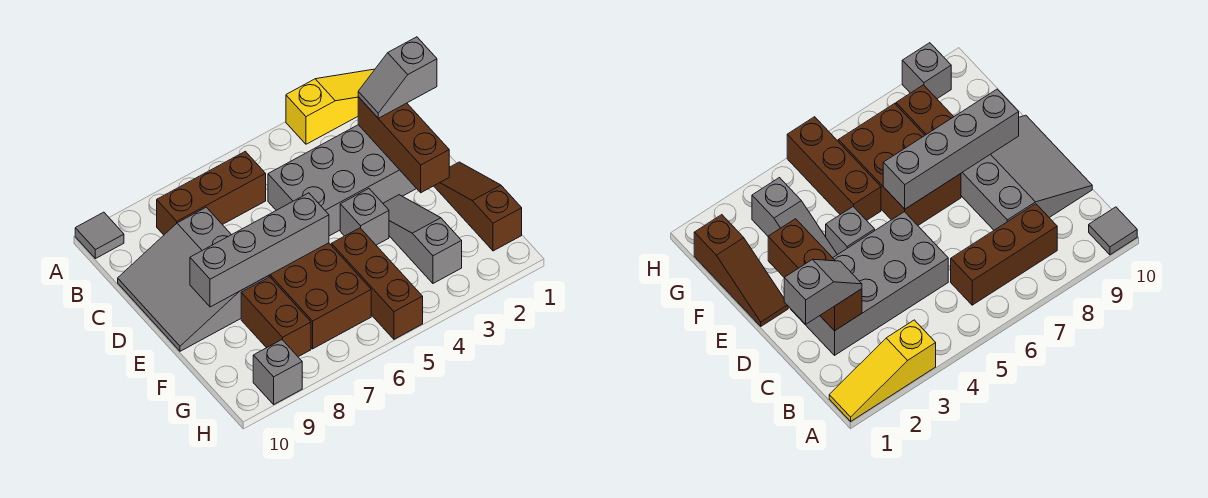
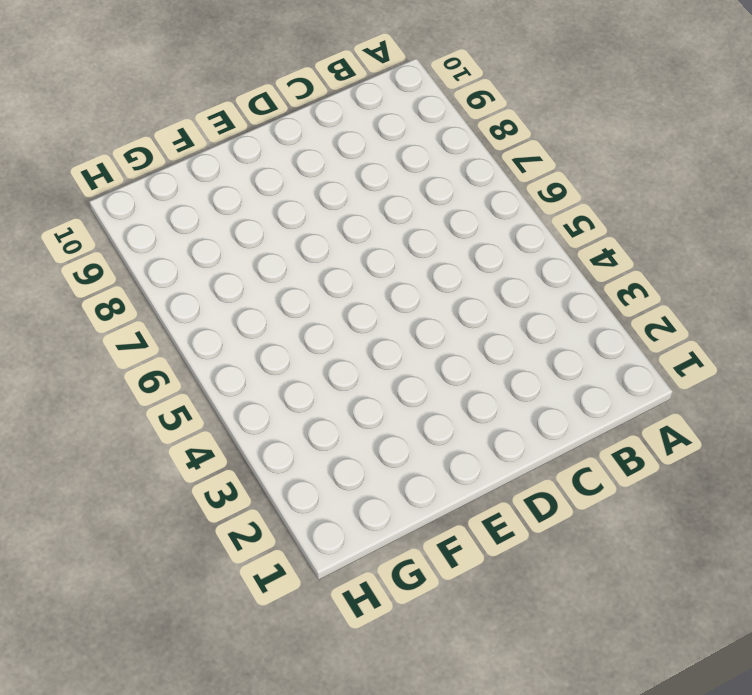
none -> yellow slope A1:A3 level 1 top 3
none -> grey tile A10 level 1
none -> brown brick B6:B8 level 1

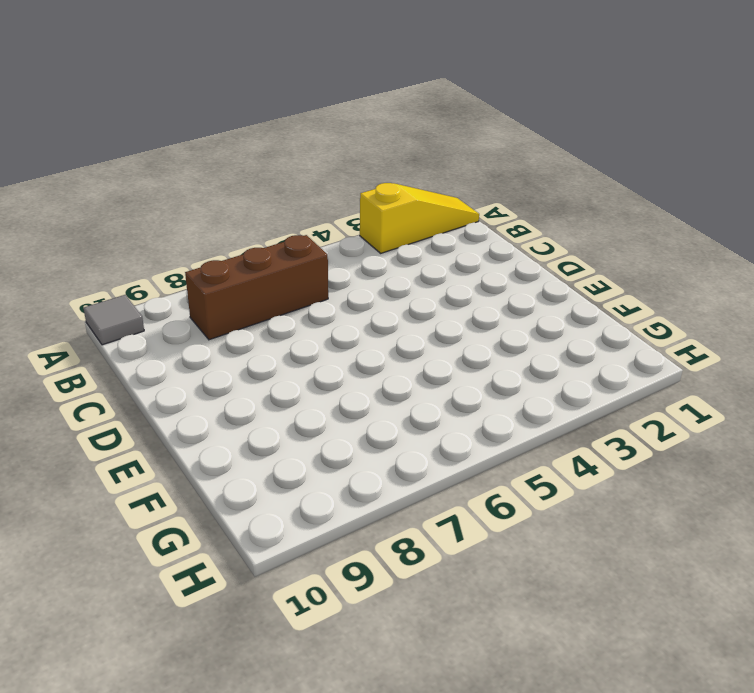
none -> grey brick C2:D5 level 1
none -> grey slope C8:E10 level 1 top 8
none -> brown slope E1:G1 level 1 top G

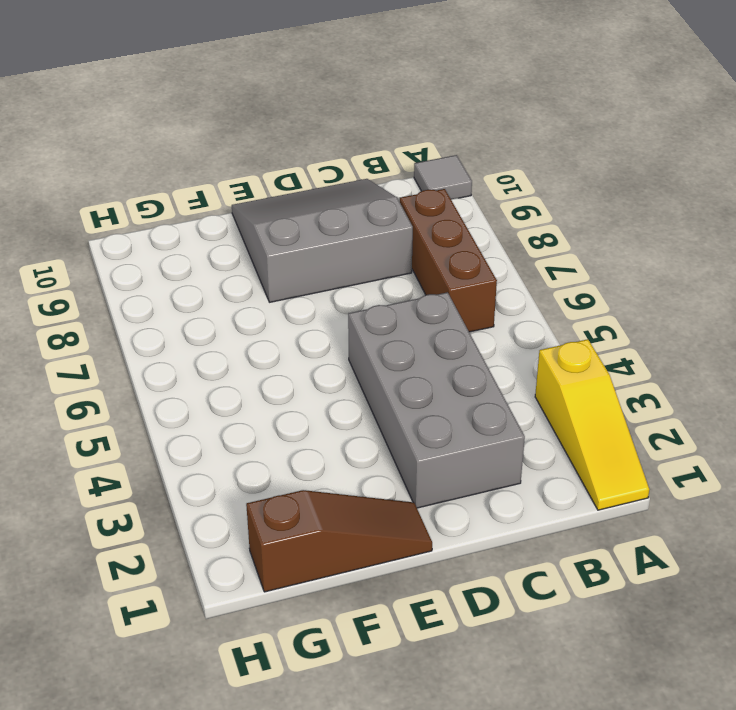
none -> grey slope E3:G3 level 1 top G
none -> grey brick E4 level 1
none -> brown brick E6:G7 level 1

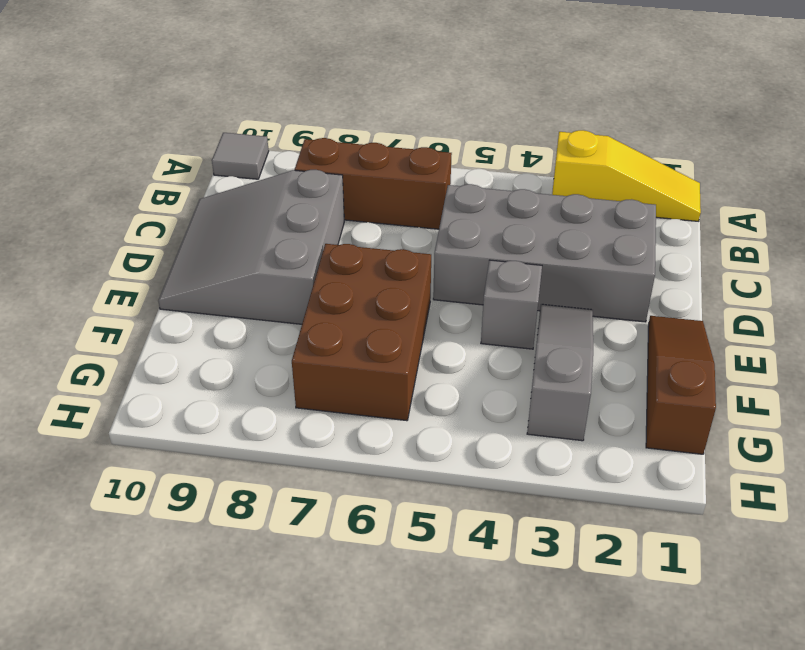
none -> brown brick F5:H5 level 1
none -> brown brick F8:G8 level 1
none -> grey brick H9 level 1

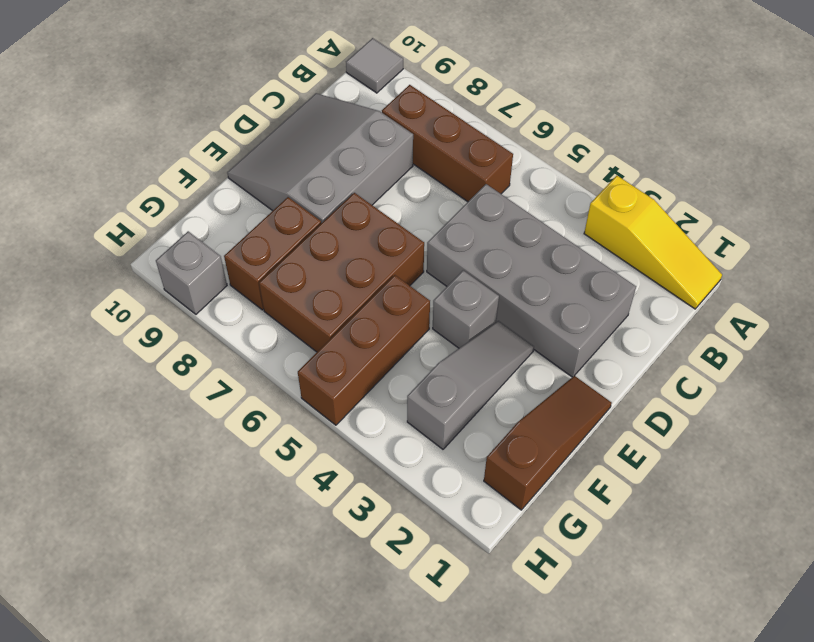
none -> brown brick C2:E2 level 2
none -> grey brick E6:E9 level 2
none -> grey slope C1:C2 level 3 top 1

